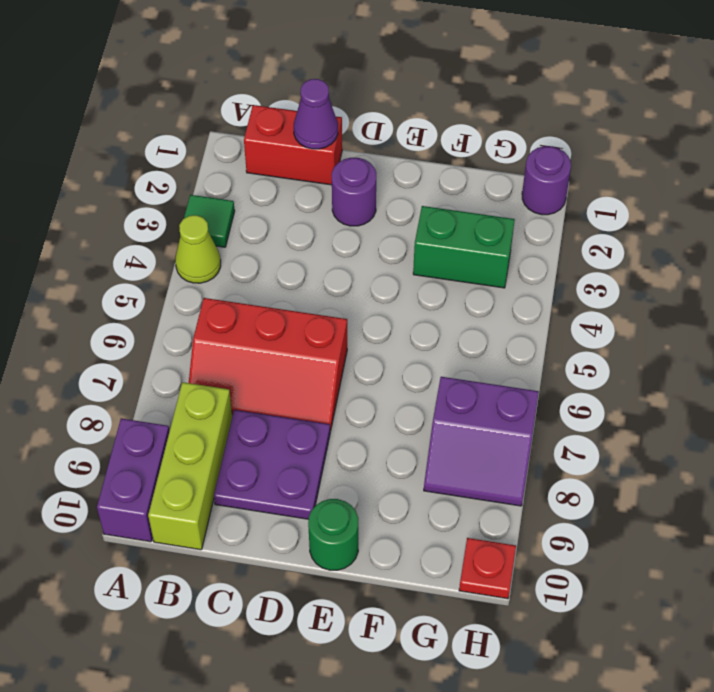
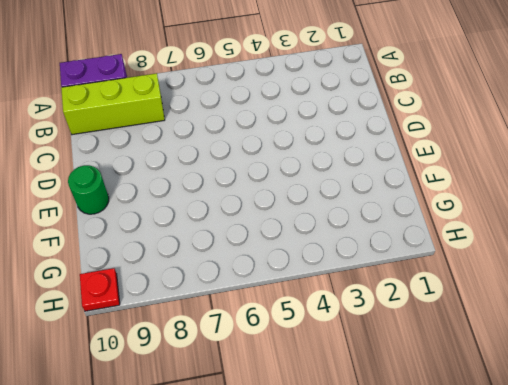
none -> green tile A3 level 1
none -> lime cone A4 level 1
none -> red brick B1:C1 level 1

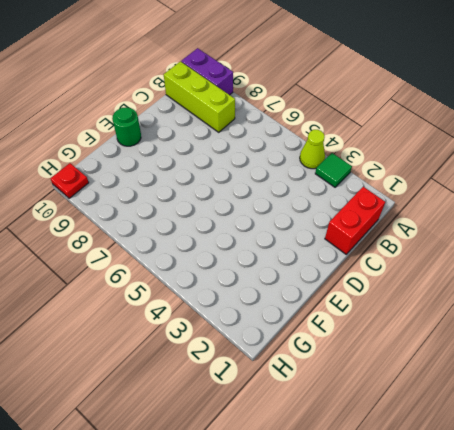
none -> red slope B6:D7 level 1 top 6
none -> purple plate C8:D9 level 1
none -> purple round brick D2 level 1

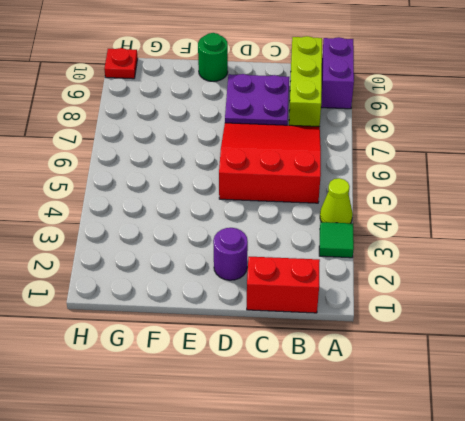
red slope B5:D7 level 1 top 5 -> red slope B6:D7 level 1 top 6
none -> green brick F3:G3 level 1
none -> purple slope G7:H8 level 1 top 7
none -> purple round brick H1 level 1

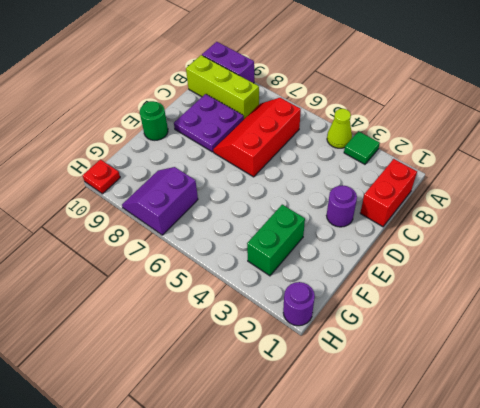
none -> purple cone C1 level 2

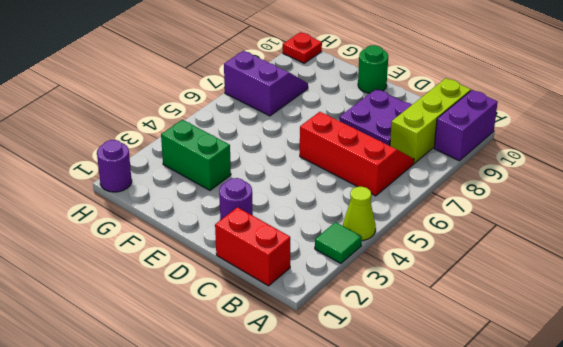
none -> purple cone C1 level 2

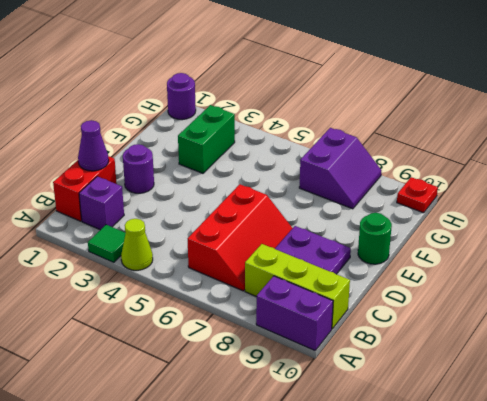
purple brick B2 level 1 -> none

